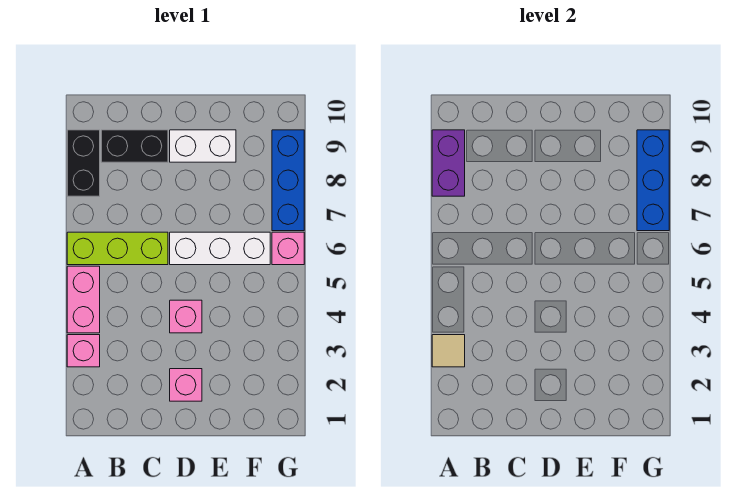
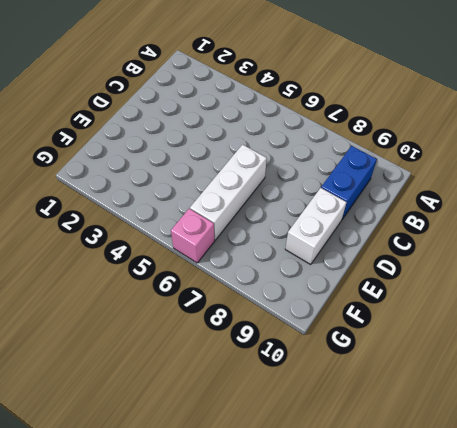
blue brick B9:C9 level 1 -> black brick B9:C9 level 1
none -> pink brick A3 level 1
none -> pink brick A4:A5 level 1
none -> lime brick A6:C6 level 1

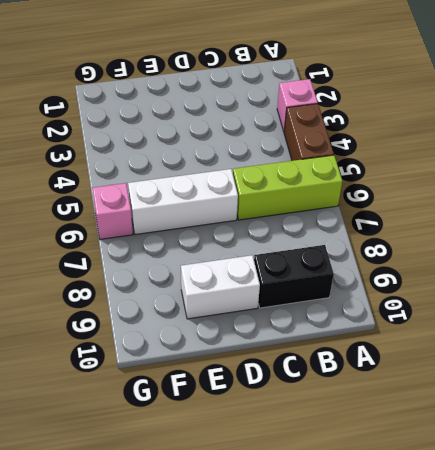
brown brick A4:A5 level 1 -> pink brick A4:A5 level 1
none -> black brick A8:A9 level 1
none -> pink brick D2 level 1
none -> pink brick D4 level 1

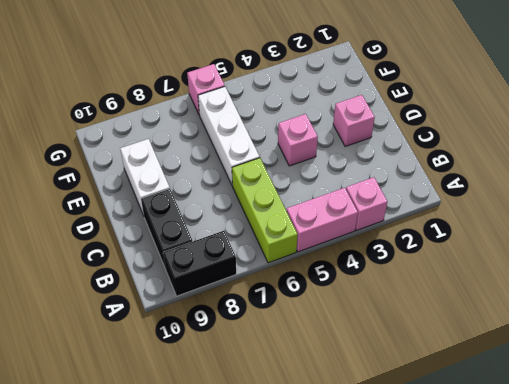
none -> blue brick G7:G9 level 1
none -> tan tile A3 level 2
none -> purple brick A8:A9 level 2

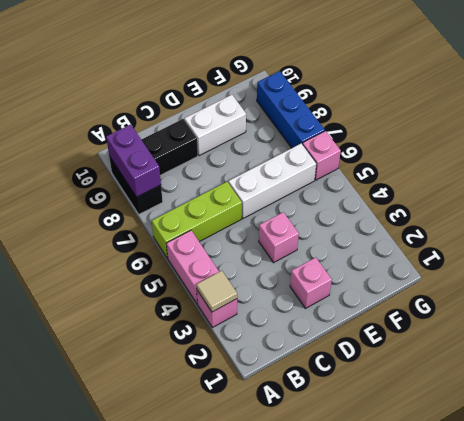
none -> blue brick G7:G9 level 2

